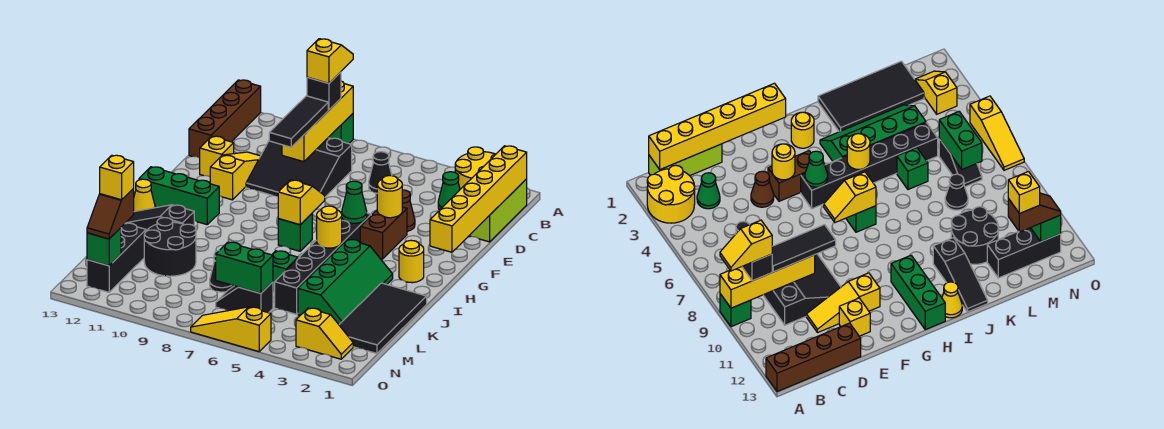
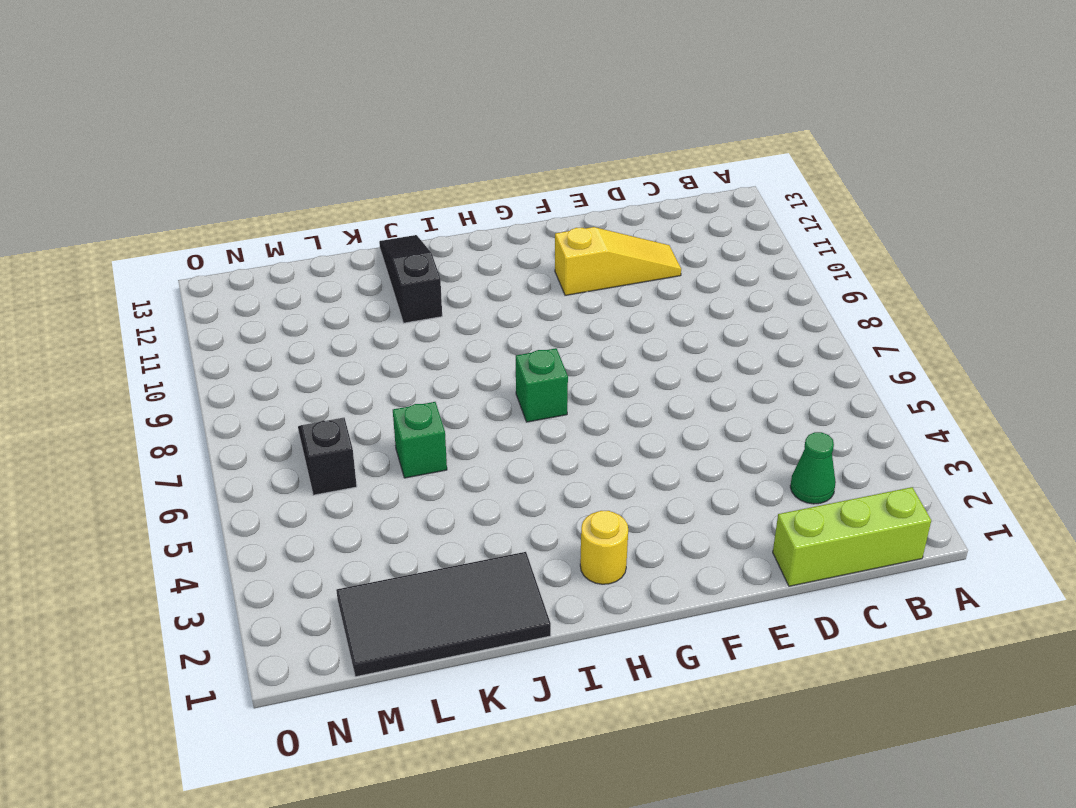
none -> yellow round brick A2:B3 level 1
none -> green brick A9 level 1
none -> brown brick A13:D13 level 1
none -> black cone C6 level 1

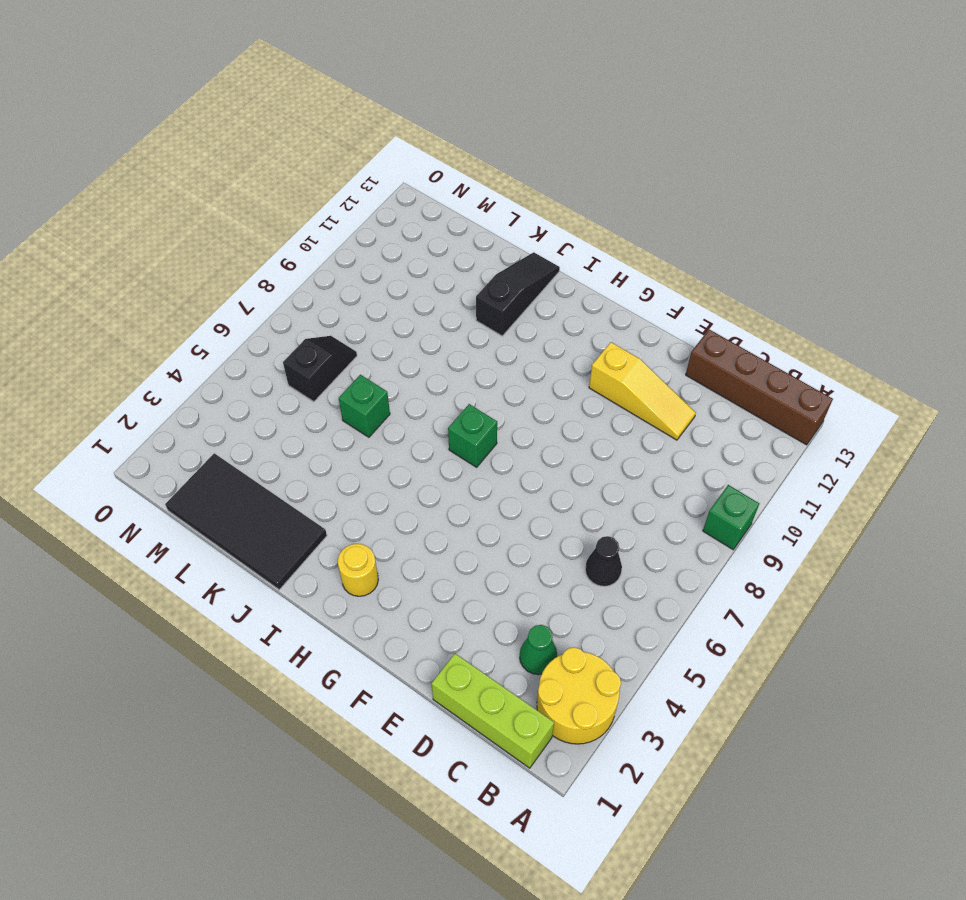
none -> black slope C8:E10 level 1 top C
none -> brown cone E4 level 1
none -> yellow brick E12 level 1
none -> brown brick F4:G4 level 1

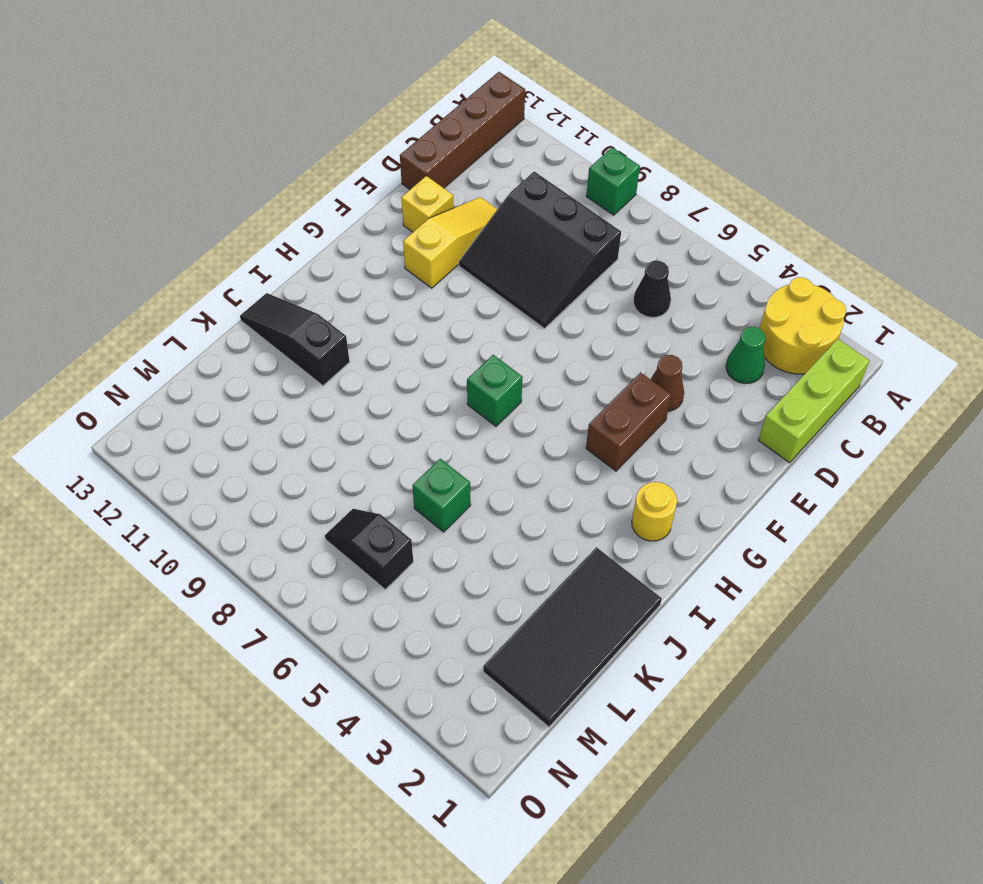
none -> black brick G5:L5 level 1
none -> green brick H11:H13 level 1
none -> green slope I3:L4 level 1 top 4
none -> yellow cone I13 level 1

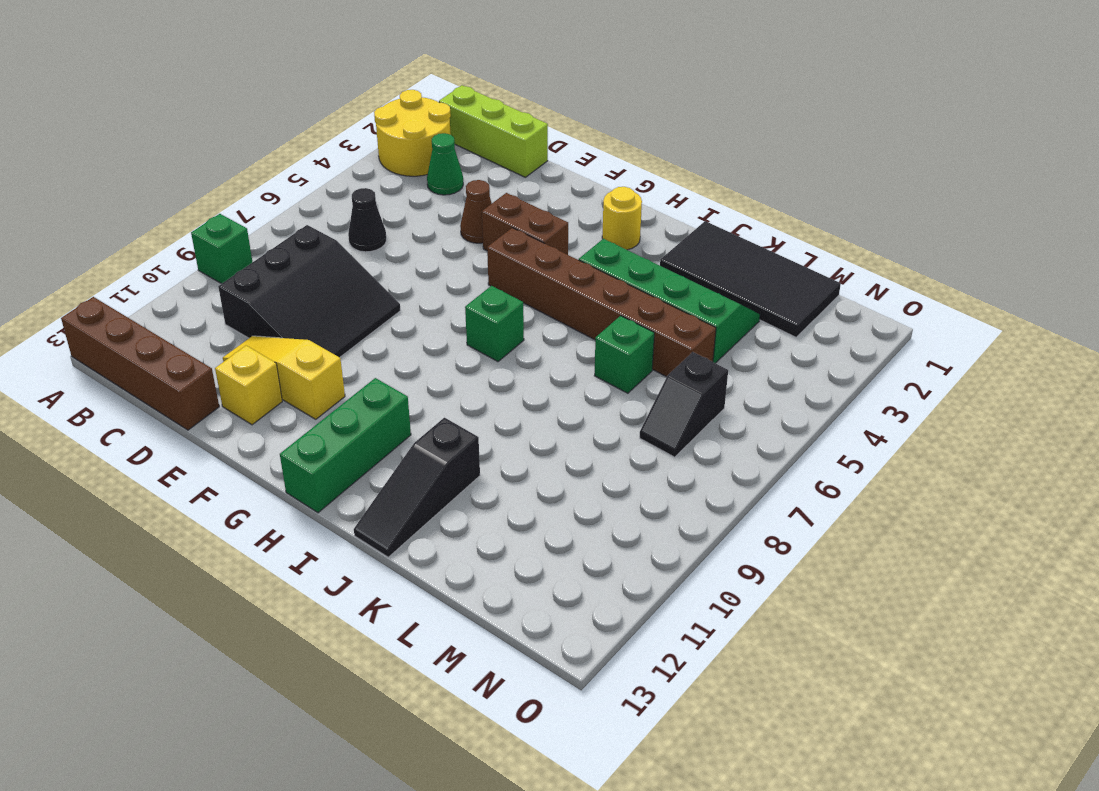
brown brick G5:L5 level 1 -> black brick G5:L5 level 1
none -> yellow cone I13 level 1
none -> black round brick K10:L11 level 1
none -> black cone L8 level 1
none -> black brick L12:N12 level 1

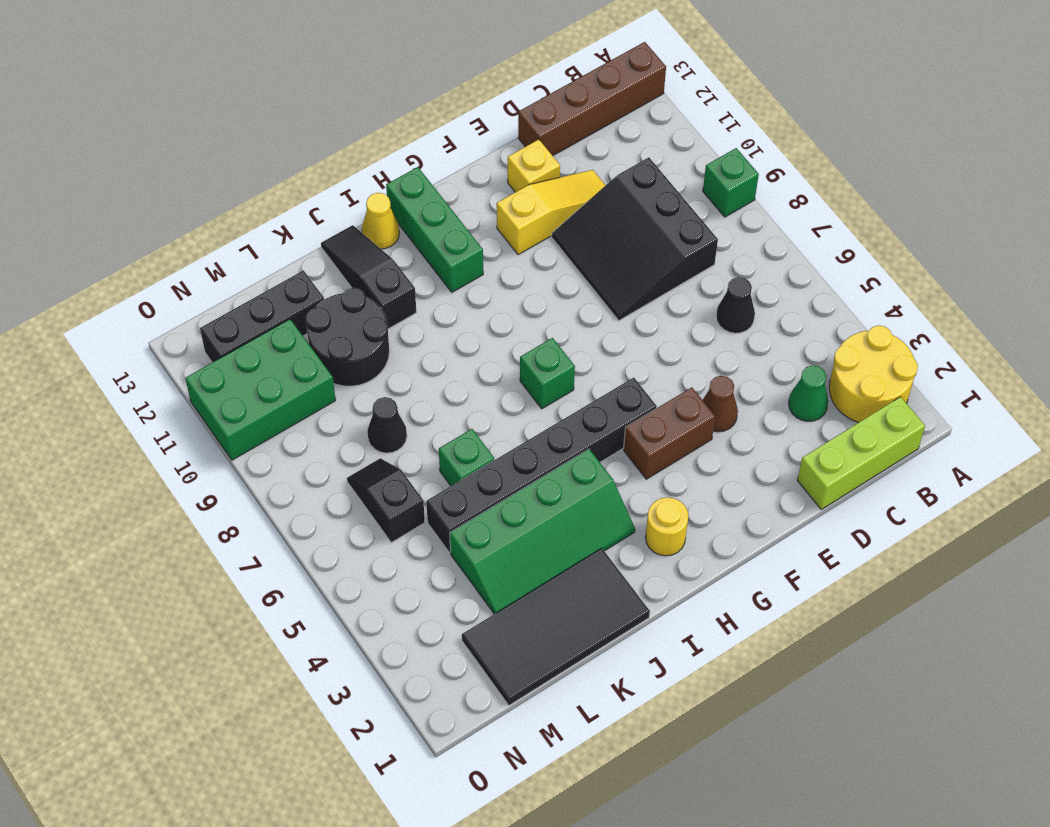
green brick M10:O11 level 1 -> none
none -> yellow slope N2:N3 level 1 top 3
none -> yellow slope O5:O7 level 1 top 5
none -> yellow brick A9:D9 level 2
none -> yellow brick B1:G1 level 2

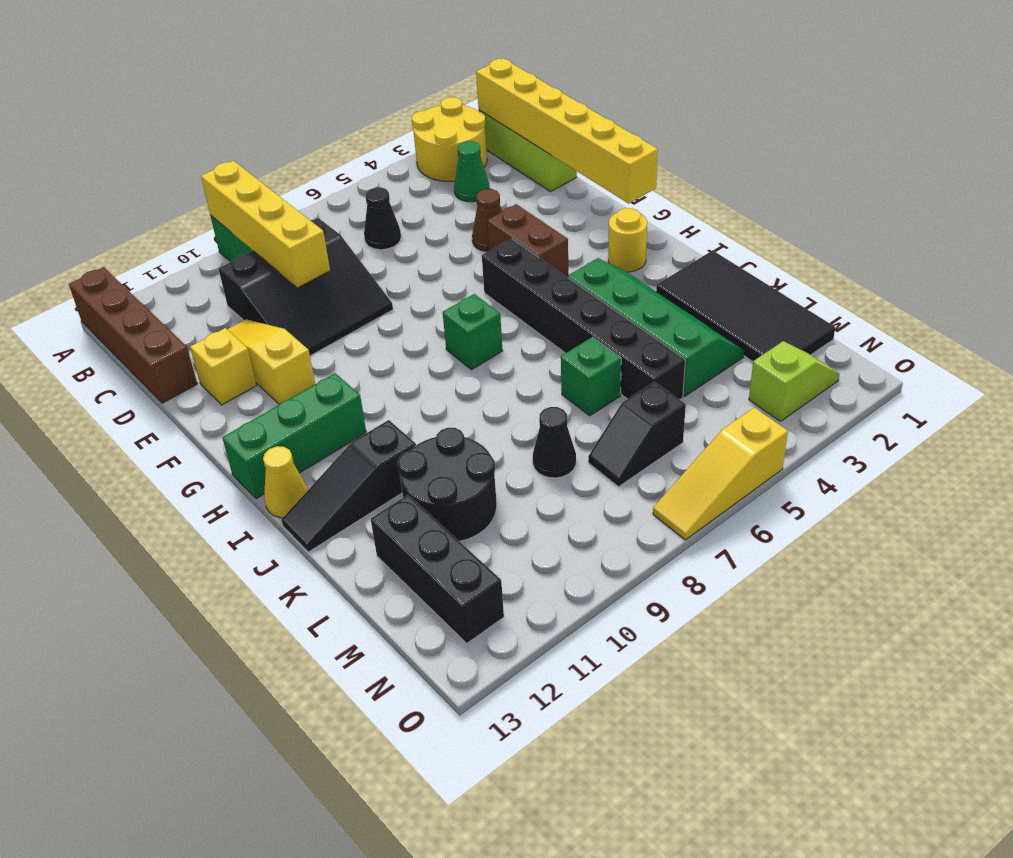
lime slope N2:N3 level 1 top 3 -> yellow slope N2:N3 level 1 top 3
none -> yellow round brick F4 level 2
none -> green cone G5 level 2
none -> yellow slope G7:H7 level 2 top H
none -> yellow round brick I5 level 2

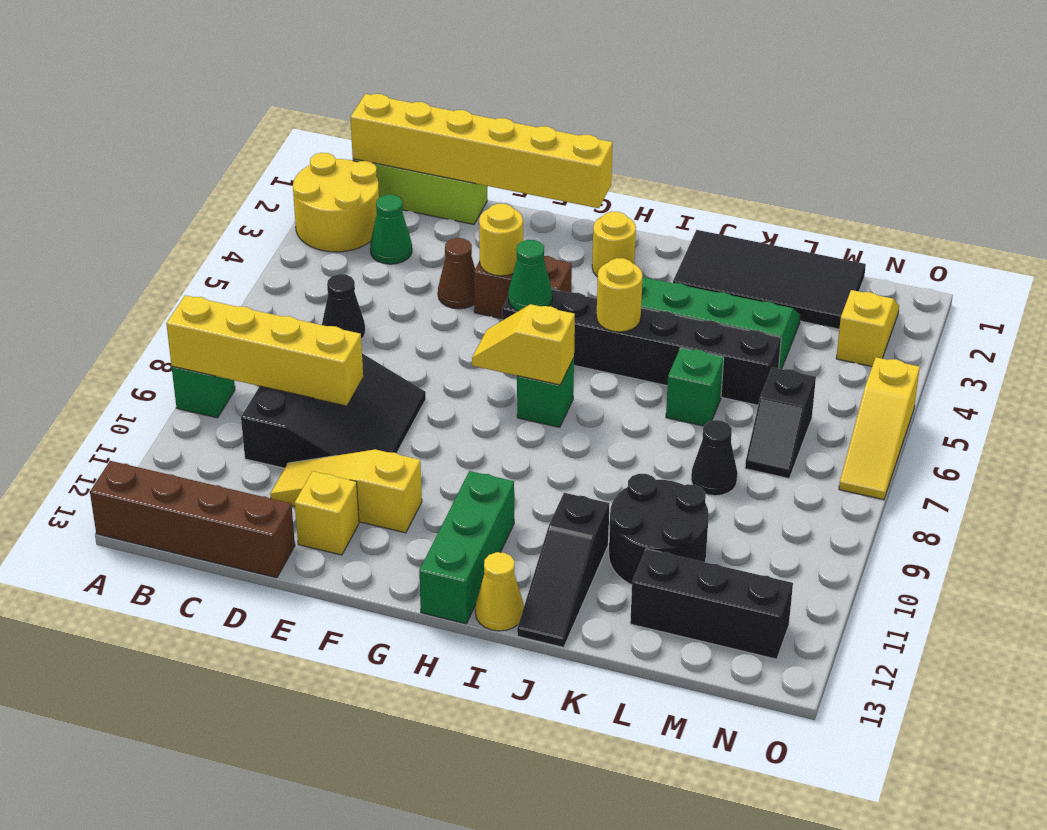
none -> green brick M6:M7 level 2
none -> green brick N12 level 2
none -> black brick B9 level 3
none -> black tile C9:E9 level 3

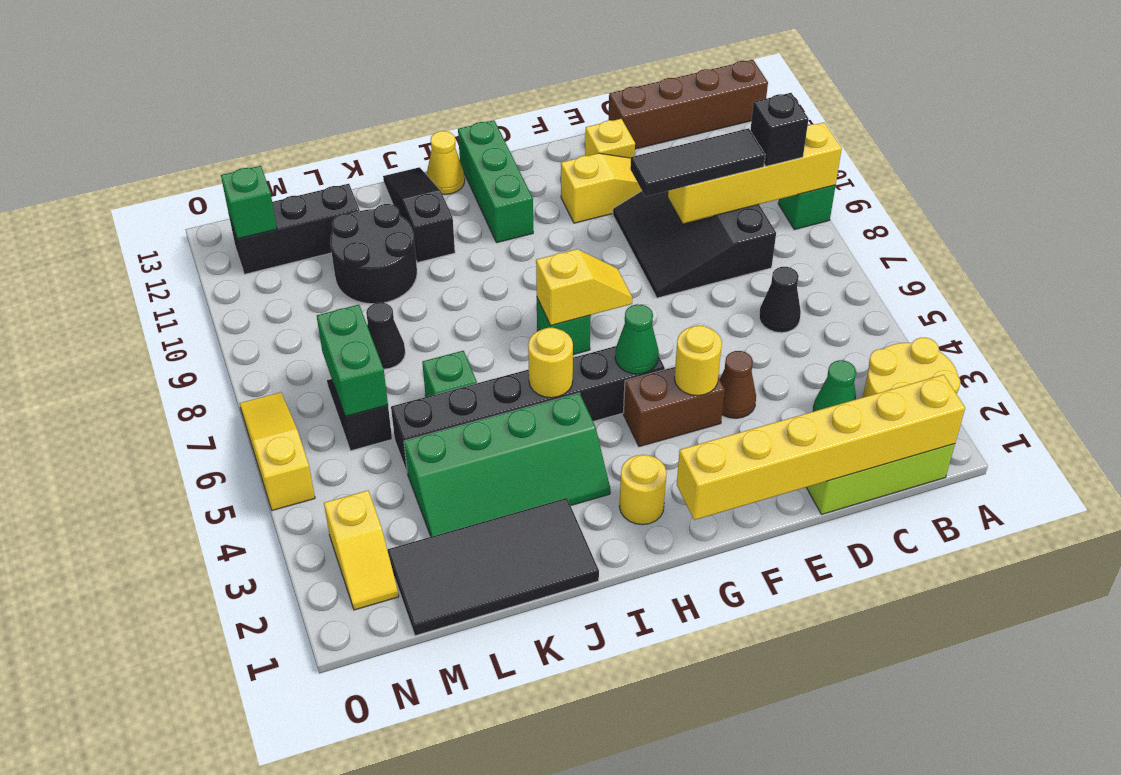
none -> brown slope M12:N12 level 3 top M
none -> yellow slope A9:B9 level 4 top B
none -> yellow brick M12 level 4

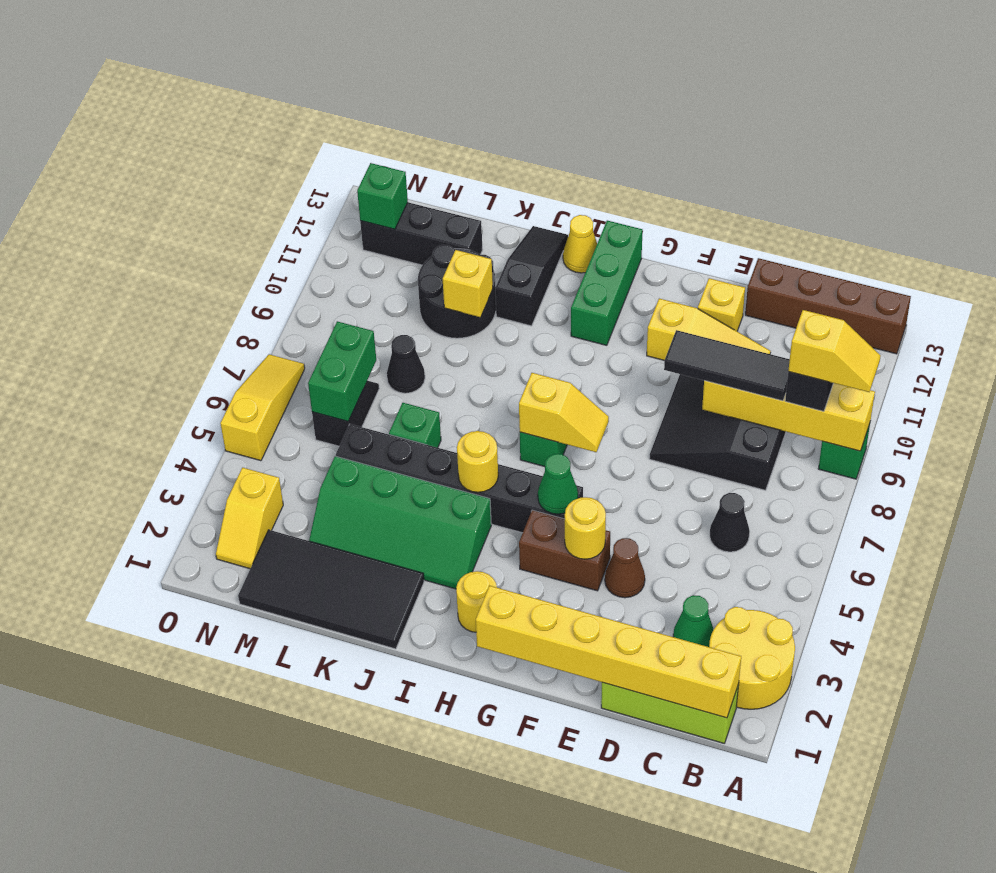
yellow brick K10 level 2 -> yellow brick M12 level 4
none -> brown slope M12:N12 level 3 top M

